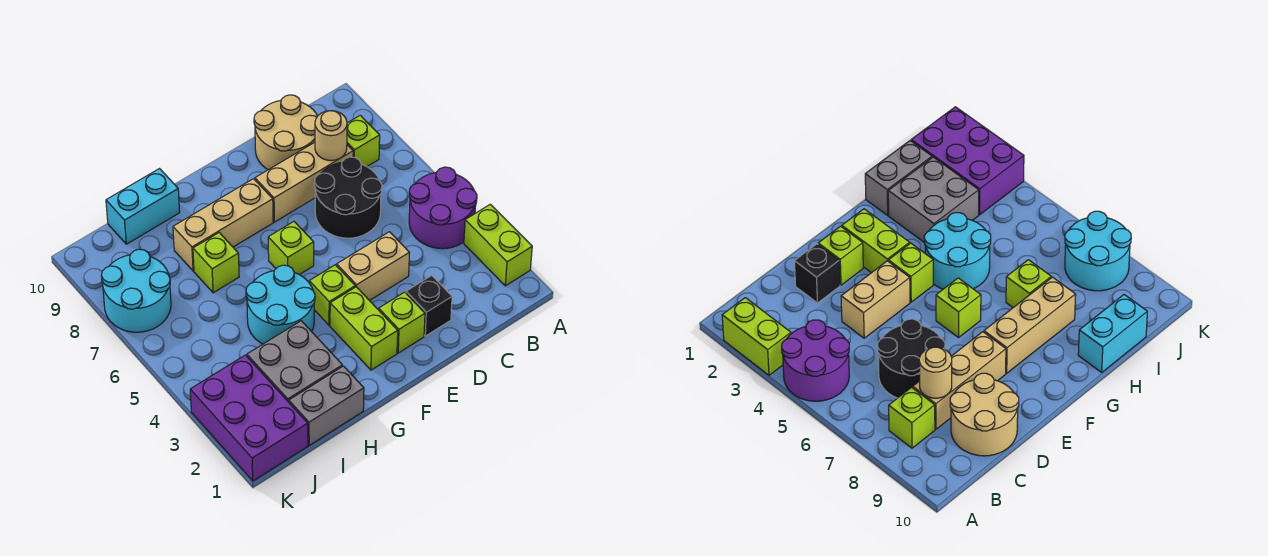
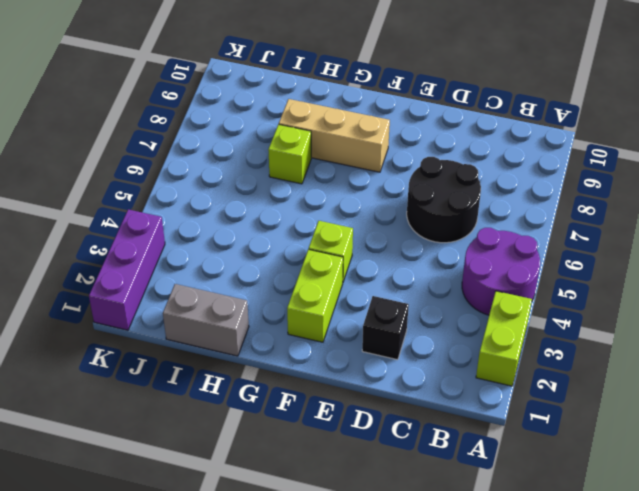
purple brick K1:K3 level 1 -> purple brick J1:K3 level 1
none -> lime brick B8 level 1
none -> tan brick C8:E8 level 1
none -> tan round brick C9:D10 level 1

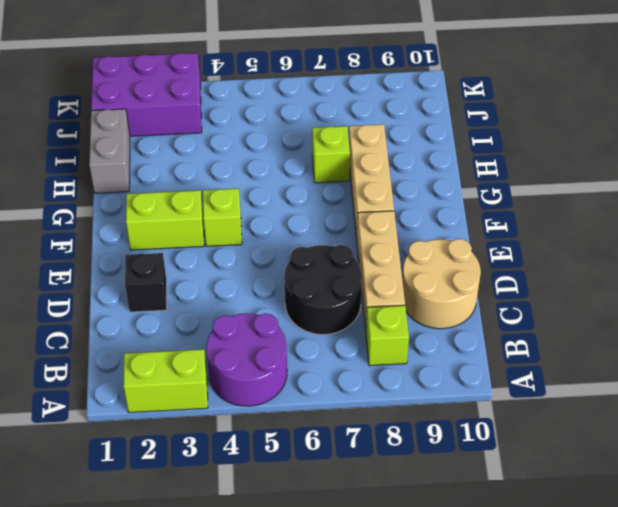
none -> tan brick D4:E4 level 1
none -> lime brick E2 level 1
none -> lime brick F6 level 1

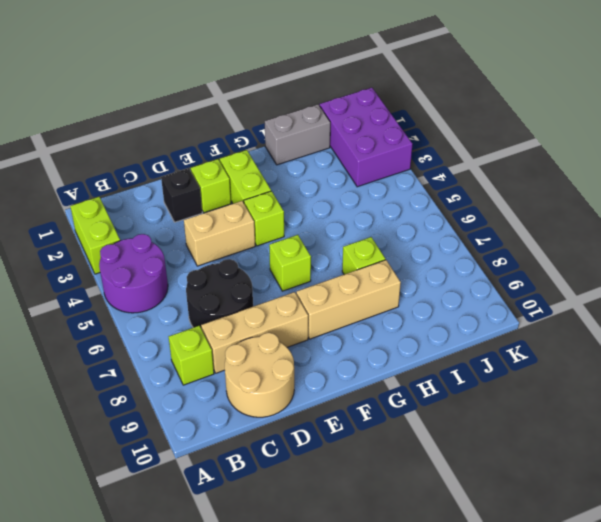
none -> cyan round brick G4:H5 level 1
none -> grey brick H2:I3 level 1
none -> cyan brick H10:I10 level 1

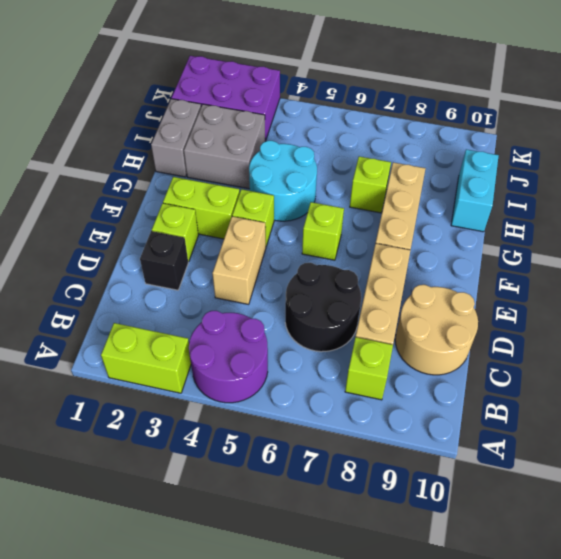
none -> cyan round brick J7:K8 level 1
none -> tan round brick C8 level 2

